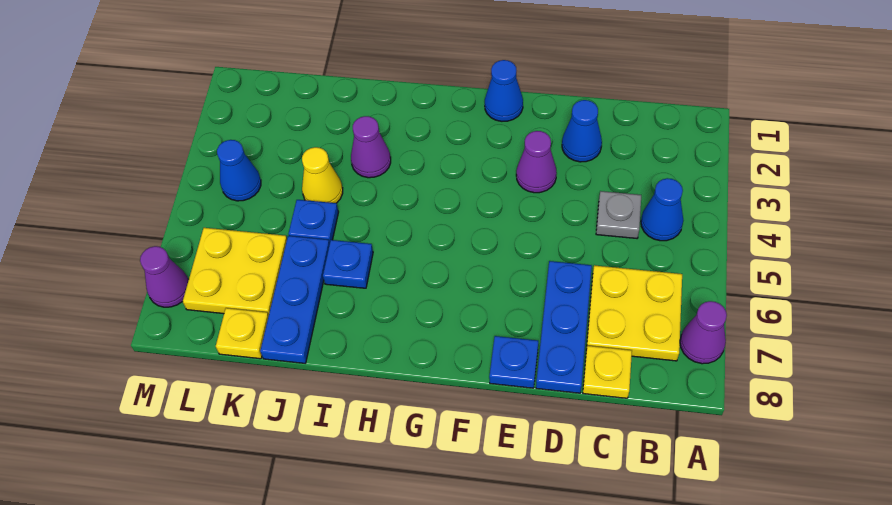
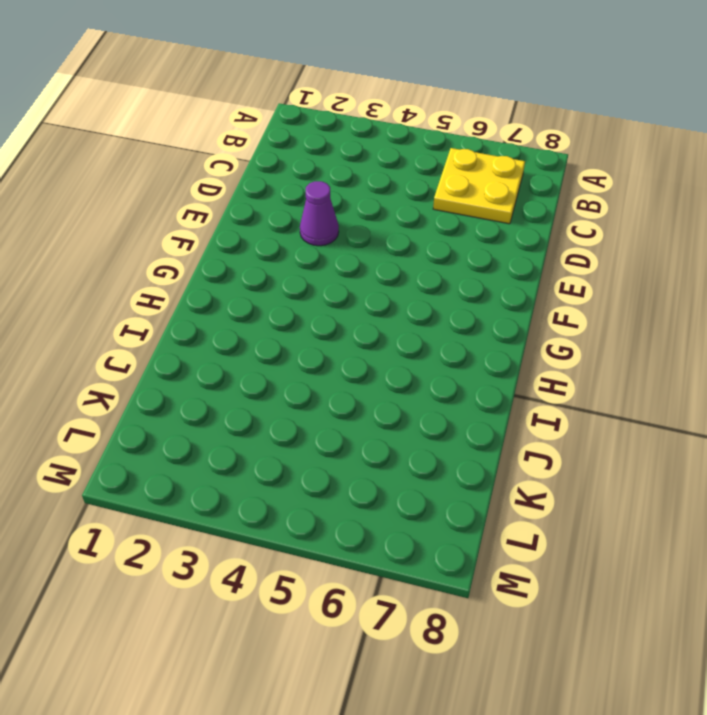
none -> purple cone A7 level 1
none -> blue cone B4 level 1
none -> grey plate C4 level 1

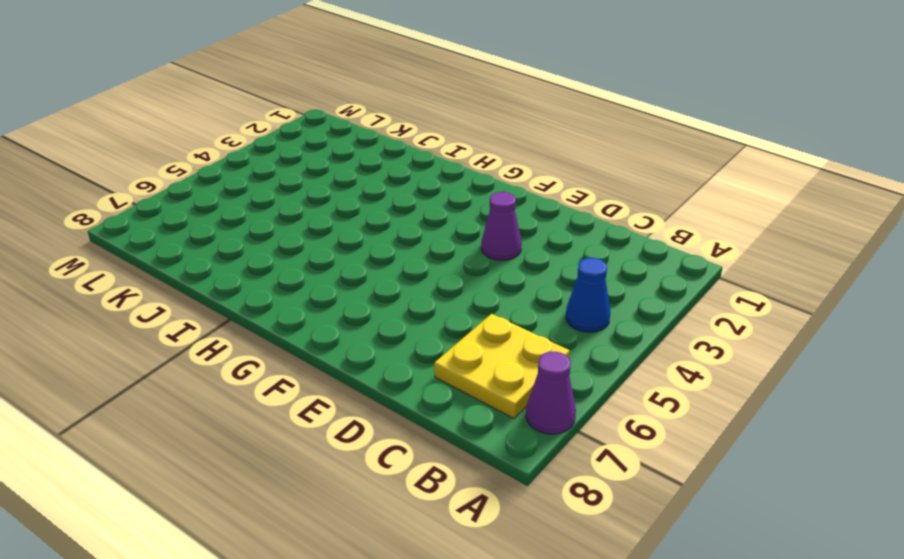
none -> grey plate C4 level 1
none -> yellow plate C8 level 1
none -> blue cone D2 level 1

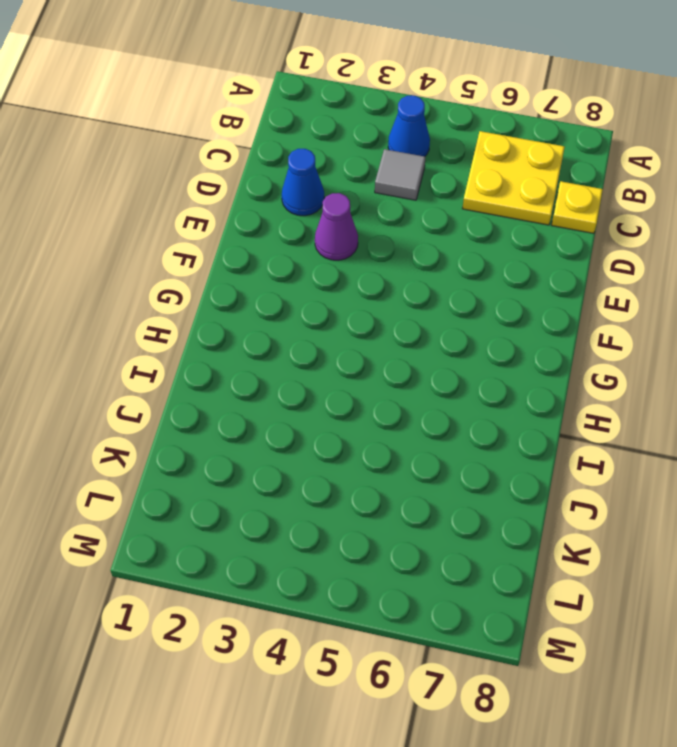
grey tile C4 level 1 -> grey plate C4 level 1
none -> purple cone A7 level 1
none -> blue plate D6:D8 level 1
none -> blue plate E8 level 1

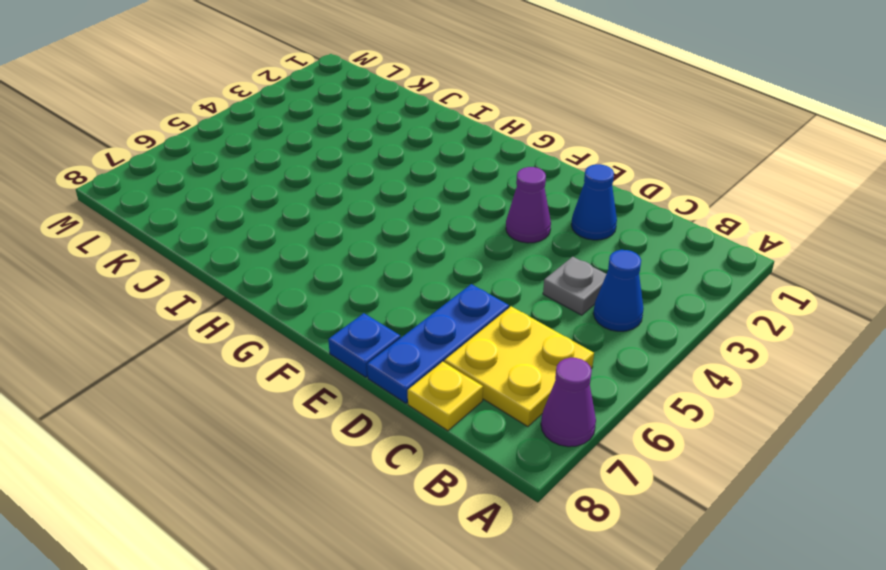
none -> blue cone F1 level 1
none -> purple cone I3 level 1
none -> blue plate I6 level 1

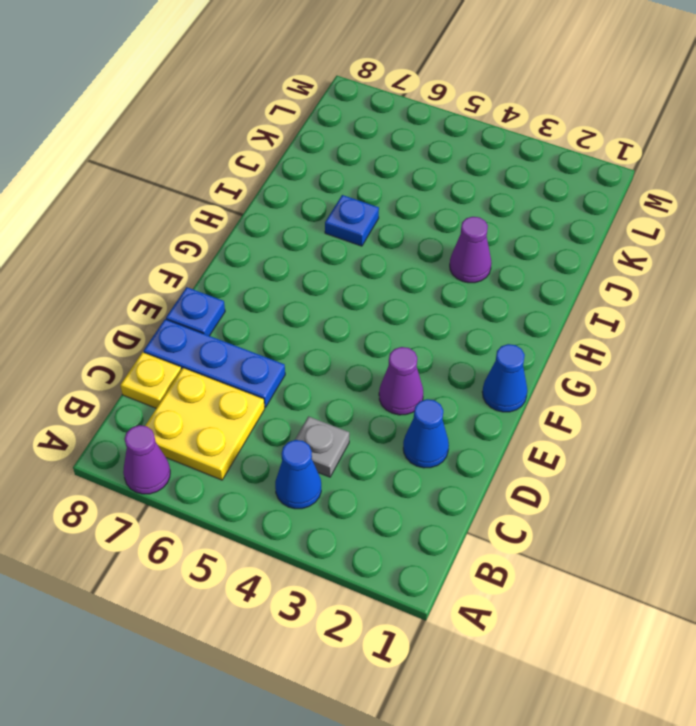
none -> yellow cone J4 level 1
none -> blue plate J5 level 1
none -> blue plate J6:J8 level 1

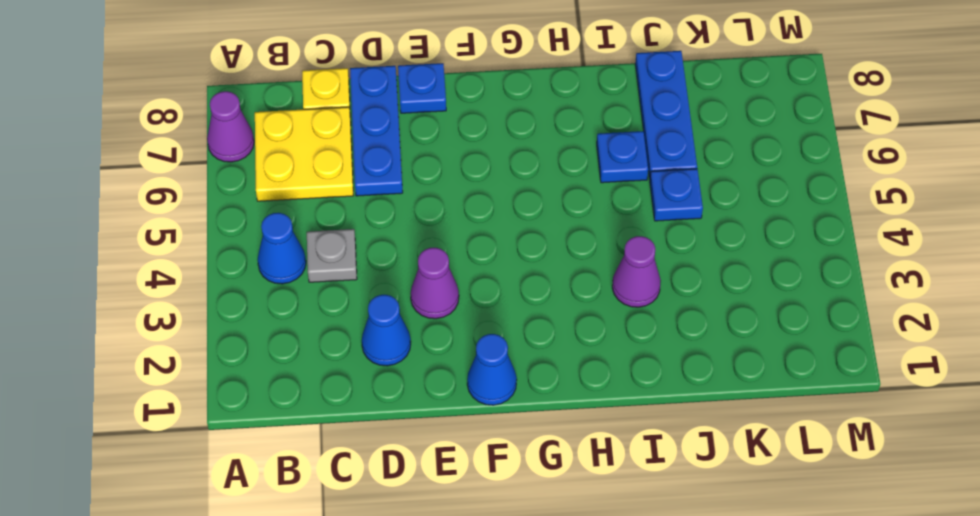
none -> yellow cone J4 level 1
none -> yellow plate K6:L7 level 1
none -> yellow plate K8 level 1

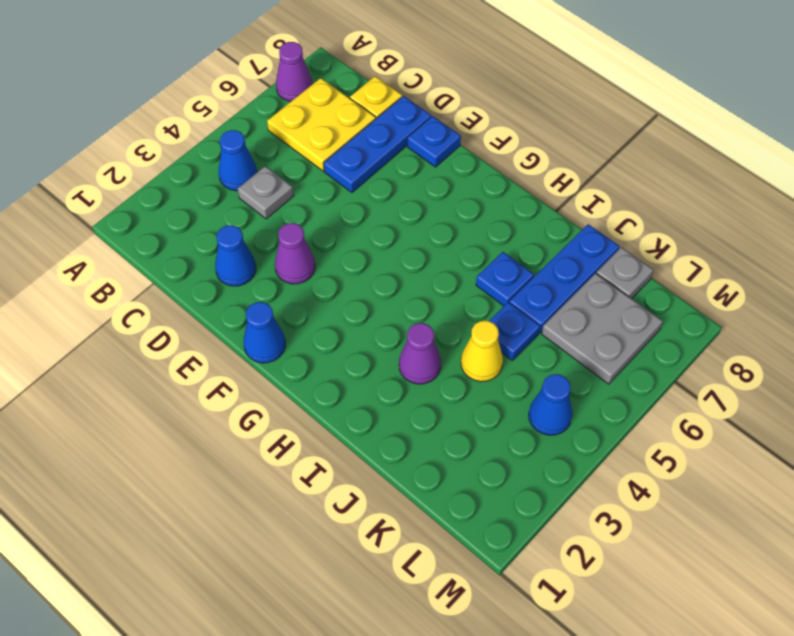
grey plate K6:L7 level 1 -> yellow plate K6:L7 level 1
grey plate K8 level 1 -> yellow plate K8 level 1
none -> purple cone M7 level 1

